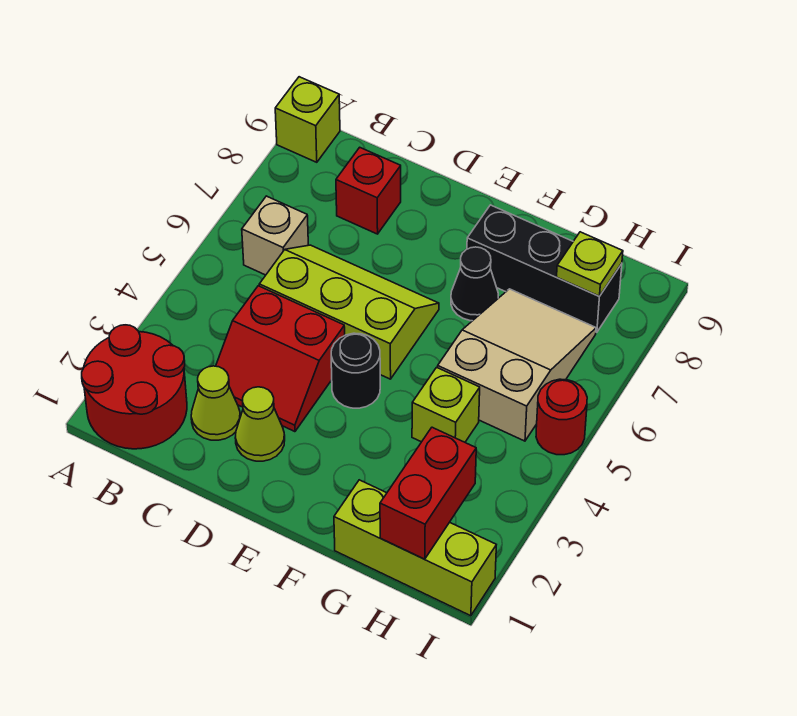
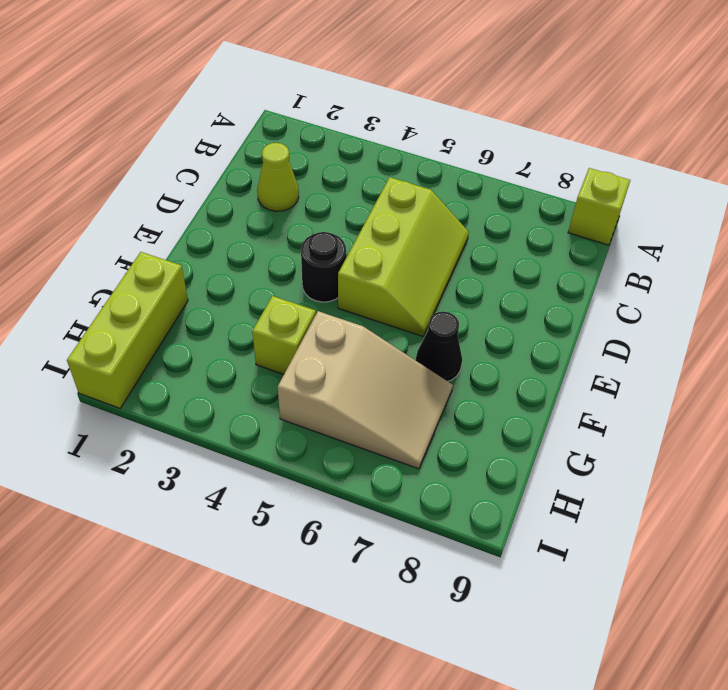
none -> red round brick A1:B2 level 1
none -> tan brick B6 level 1
none -> red slope C3:D4 level 1 top 4

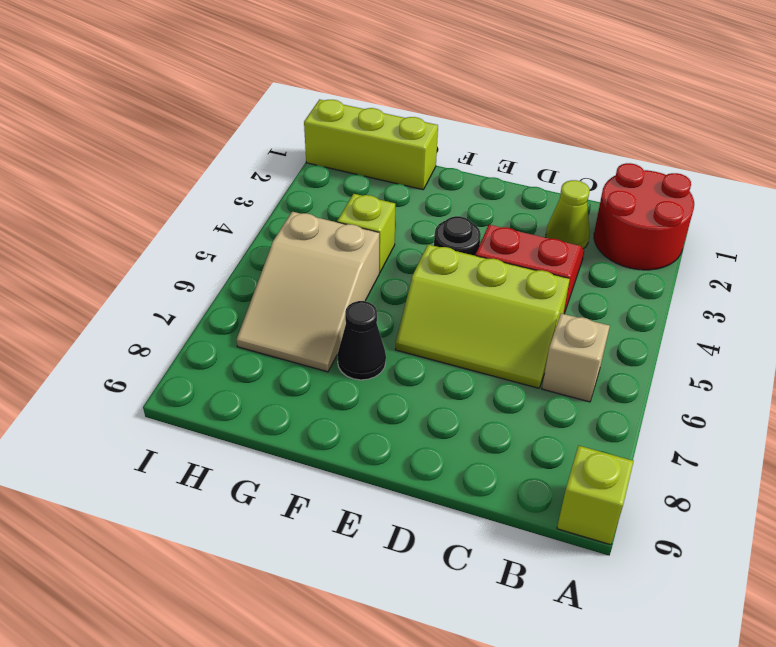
none -> red brick C8 level 1
none -> lime cone D2 level 1
none -> black brick F8:H8 level 1

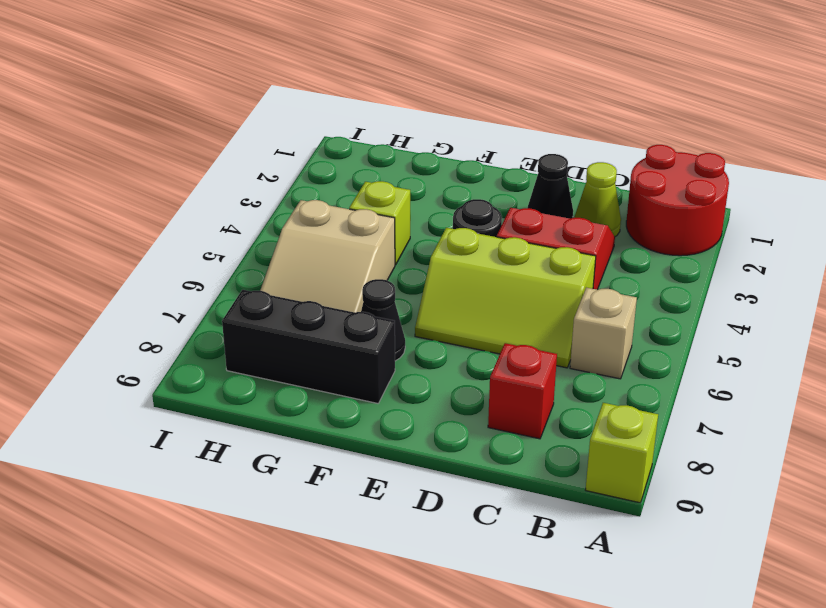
black cone D2 level 1 -> lime cone D2 level 1
none -> lime brick G1:I1 level 1
none -> red round brick I5 level 1
none -> red brick H1:H2 level 2

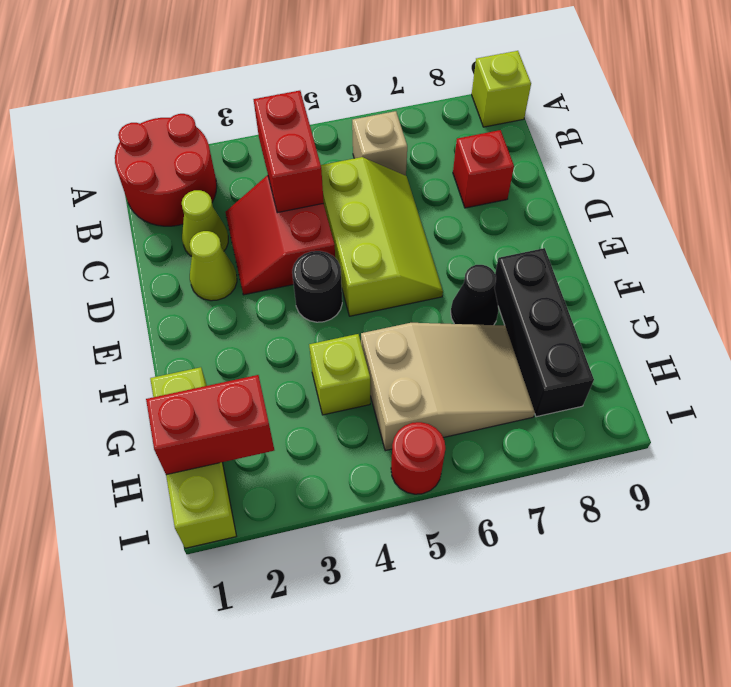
red brick B4:C4 level 2 -> none
none -> lime plate H8 level 2

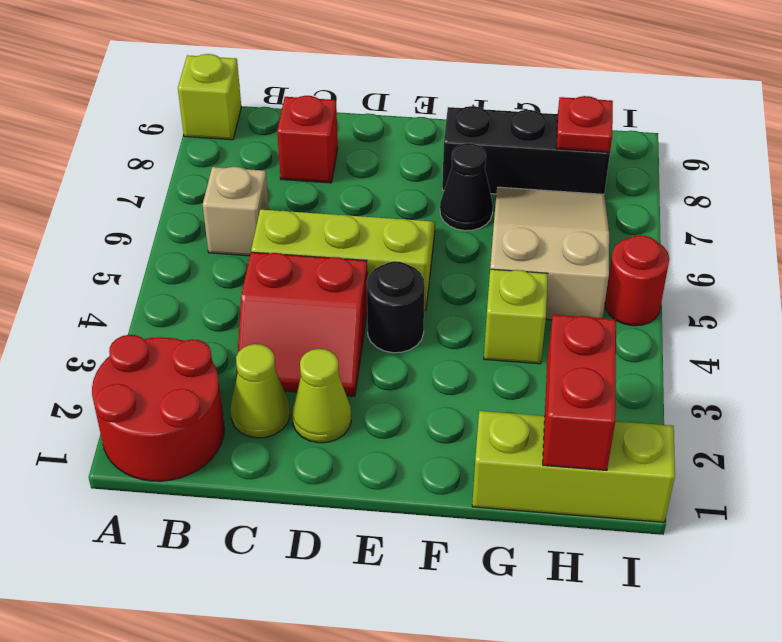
red plate H8 level 2 -> lime plate H8 level 2

